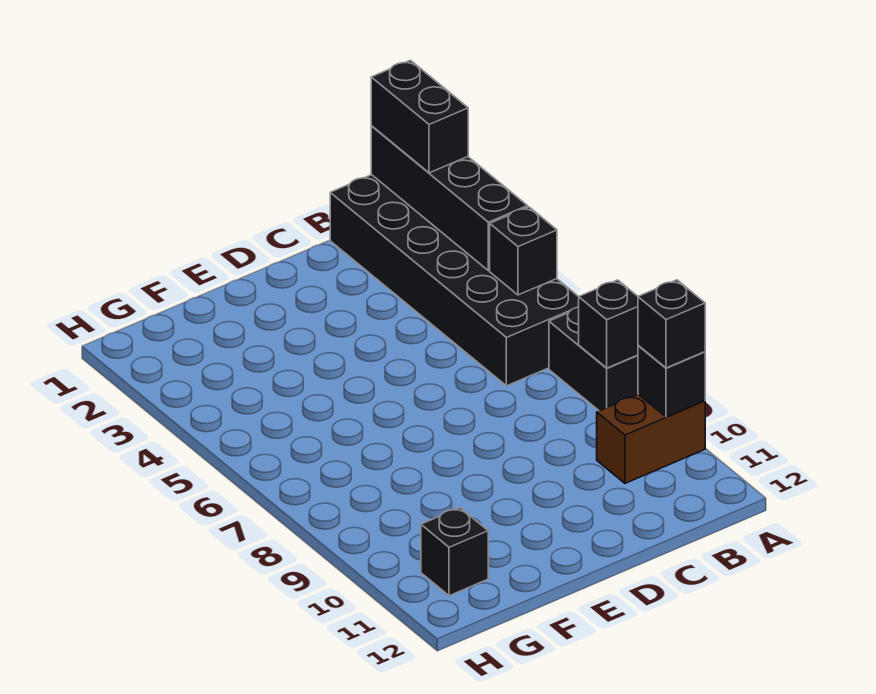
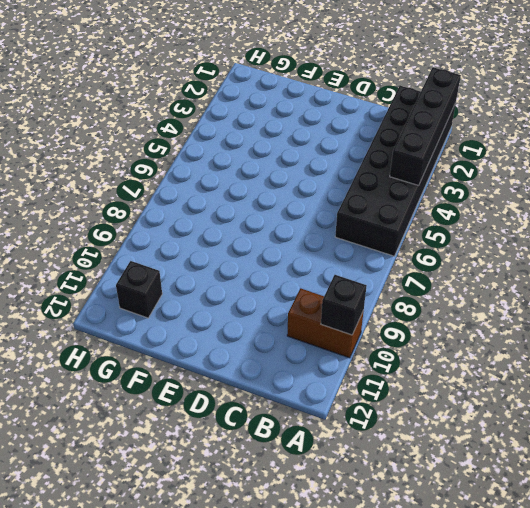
none -> black brick A7:A8 level 1
none -> black brick A5 level 2

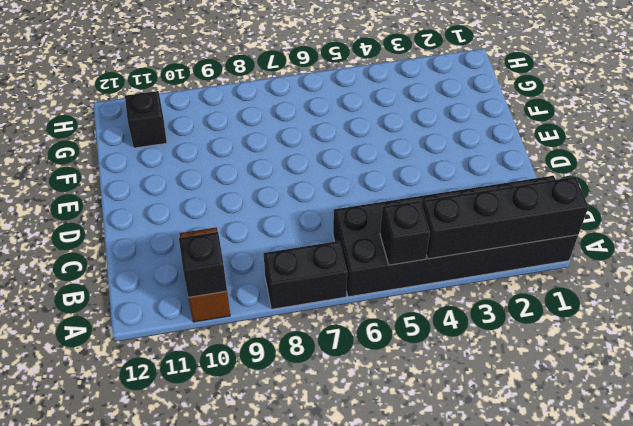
none -> black brick A8 level 2
none -> black brick A1:A2 level 3

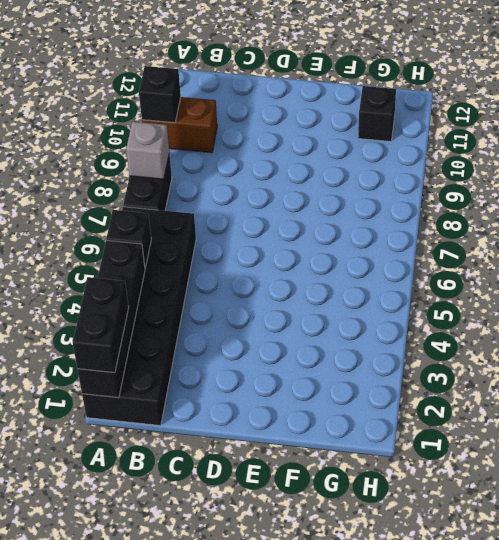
grey brick A8 level 2 -> black brick A8 level 2
none -> black brick A10 level 3

